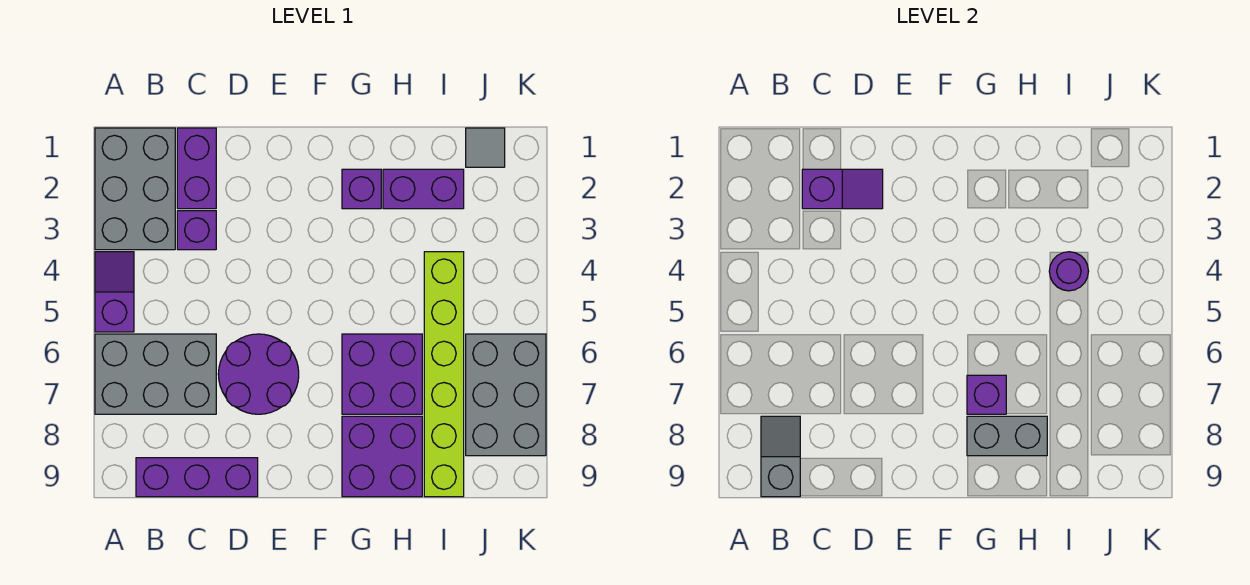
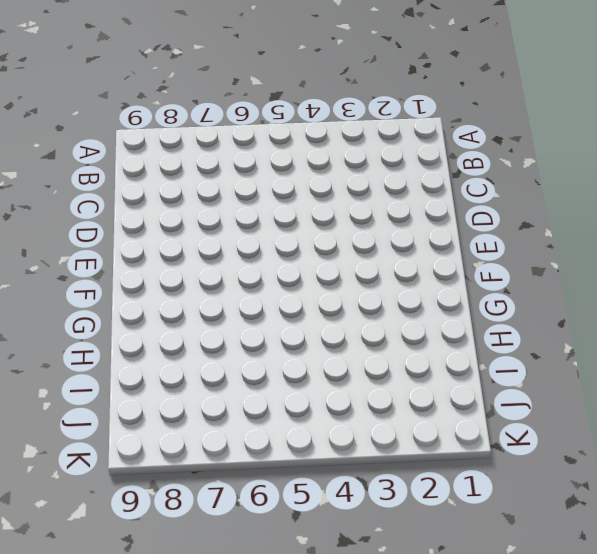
none -> grey brick A1:B3 level 1
none -> purple slope A4:A5 level 1 top 5
none -> grey brick A6:C7 level 1

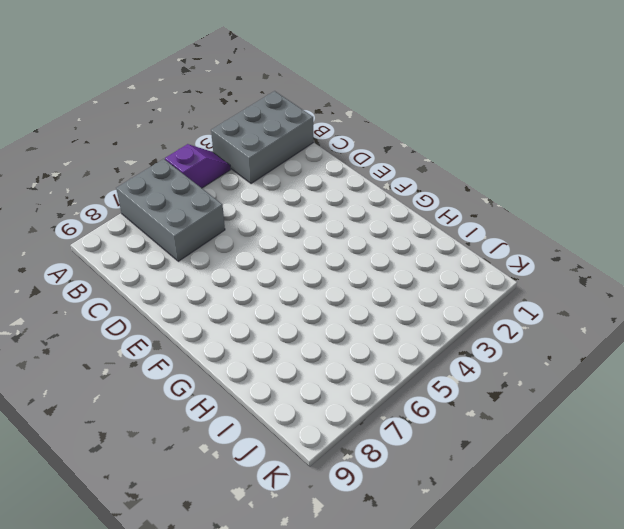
none -> purple brick B9:D9 level 1
none -> purple brick C1:C2 level 1
none -> purple brick C3 level 1

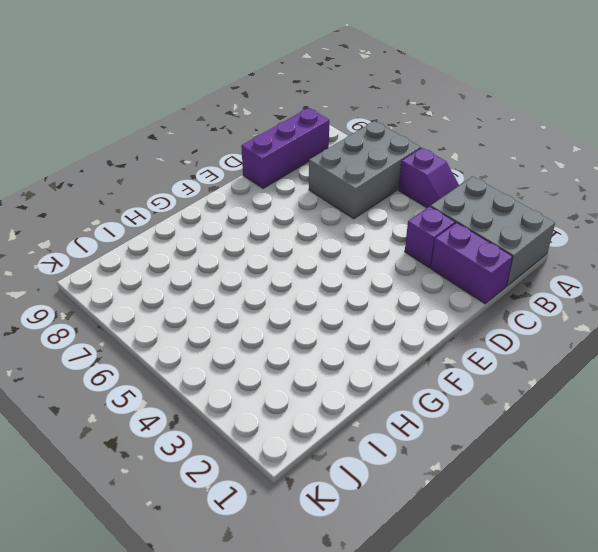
none -> purple round brick D6:E7 level 1
none -> purple brick G2 level 1
none -> purple brick G6:H7 level 1

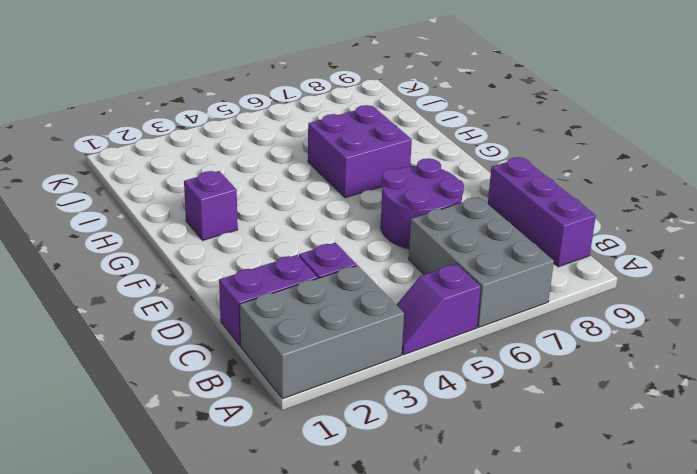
none -> purple brick G8:H9 level 1
none -> purple brick H2:I2 level 1
none -> lime brick I4:I9 level 1

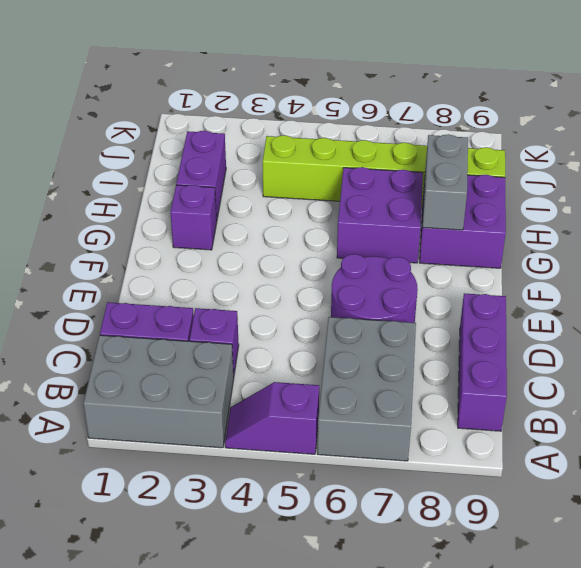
none -> grey tile J1 level 1
none -> grey brick J6:K8 level 1
none -> grey slope B8:B9 level 2 top 9

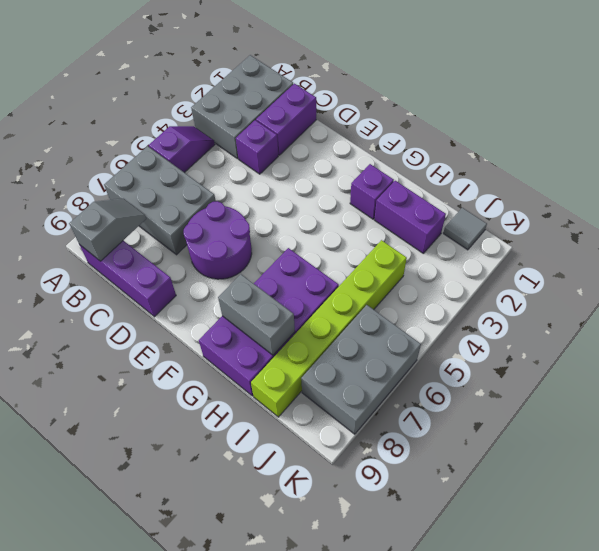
none -> purple slope C2:D2 level 2 top C
none -> purple brick G7 level 2
none -> purple round brick I4 level 2

